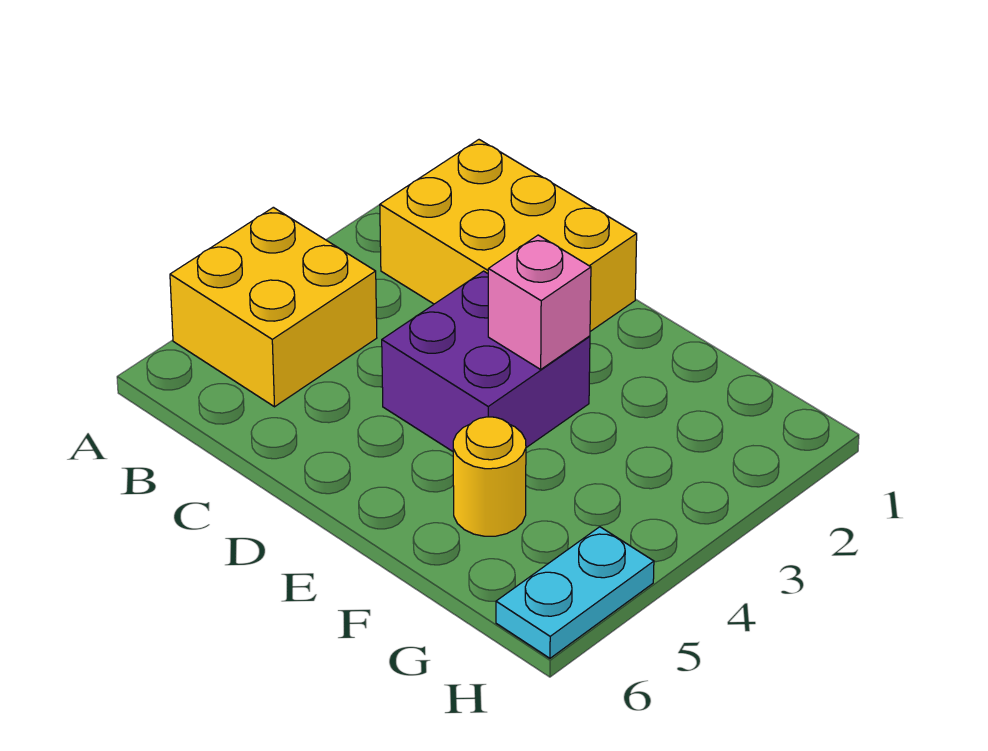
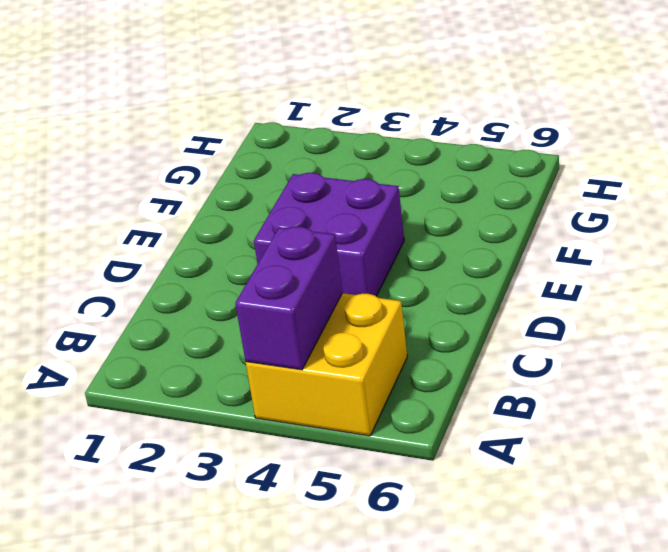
purple brick A4:B4 level 2 -> none
none -> yellow brick B1:D2 level 1
none -> yellow round brick F5 level 1

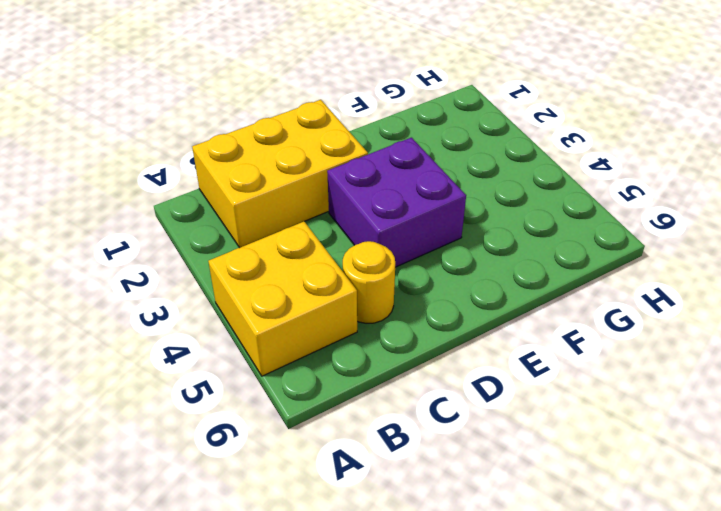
yellow round brick C5 level 1 -> yellow round brick F5 level 1
none -> cyan plate H5:H6 level 1
none -> pink brick E3 level 2

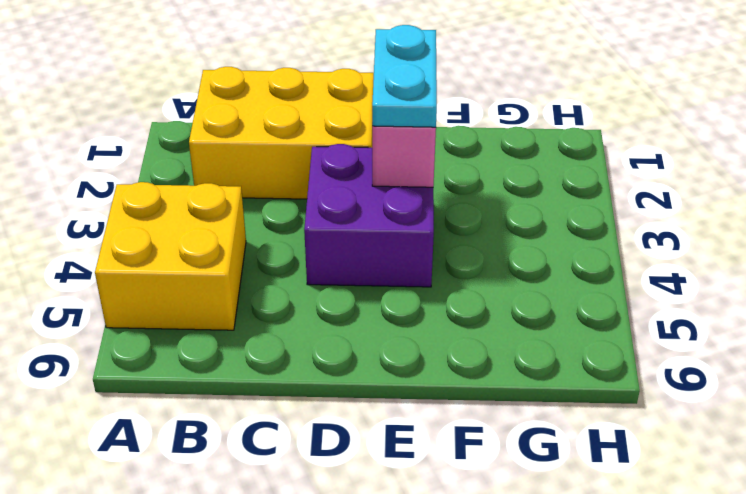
cyan plate E2:E3 level 3 -> cyan plate H5:H6 level 1
none -> yellow round brick F5 level 1

